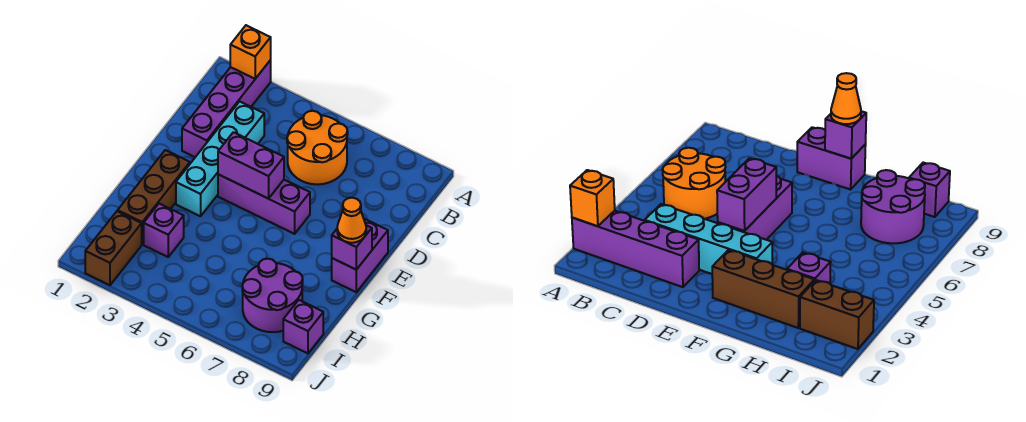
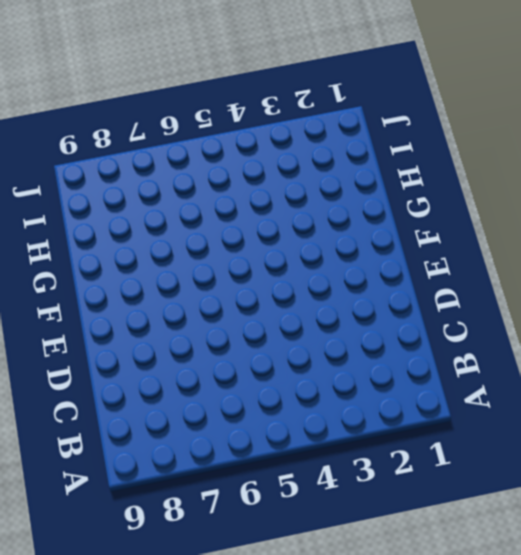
none -> purple brick A2:D2 level 1
none -> orange round brick B5:C6 level 1
none -> cyan brick C3:F3 level 1

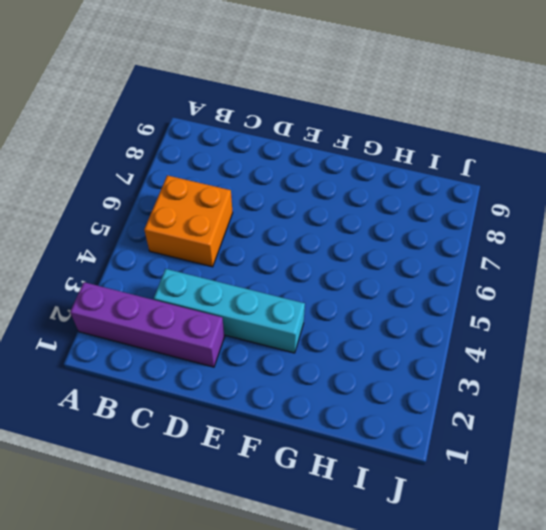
orange brick B5:C6 level 1 -> orange round brick B5:C6 level 1
none -> purple brick E4:E6 level 1
none -> purple brick E9:F9 level 1
none -> brown brick F2:H2 level 1

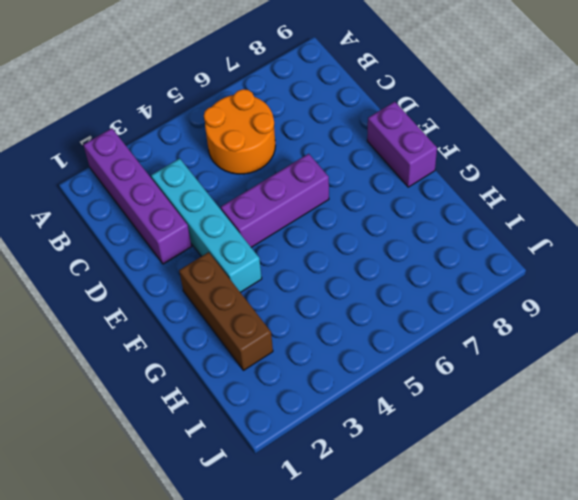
none -> purple brick H3 level 1
none -> purple round brick H7:I8 level 1
none -> brown brick I2:J2 level 1

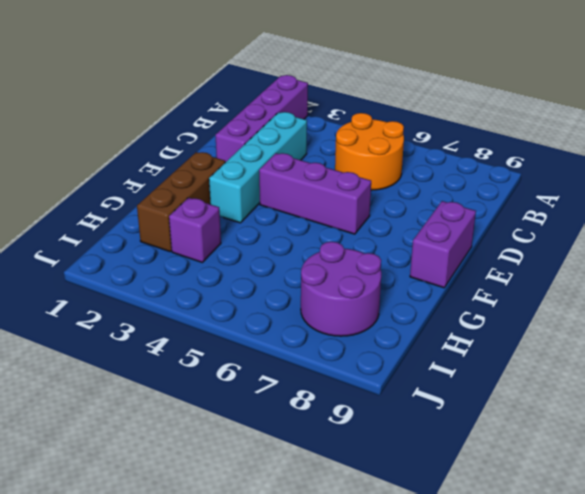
none -> brown brick I2:J2 level 1
none -> purple brick I9 level 1
none -> orange brick A2 level 2

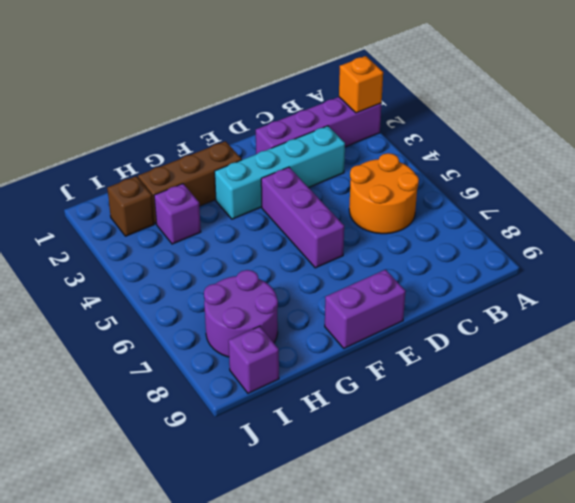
brown brick I2 level 1 -> brown brick I2:J2 level 1
none -> purple brick E4:E5 level 2
none -> purple brick F9 level 2
none -> orange cone F9 level 3

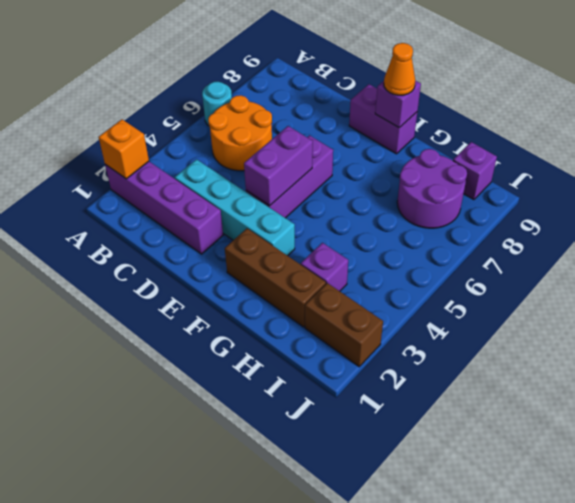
cyan round brick A6 level 1 -> none

